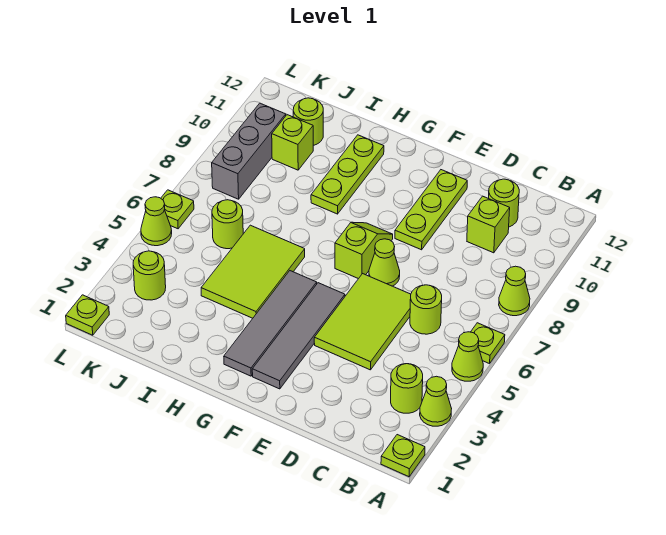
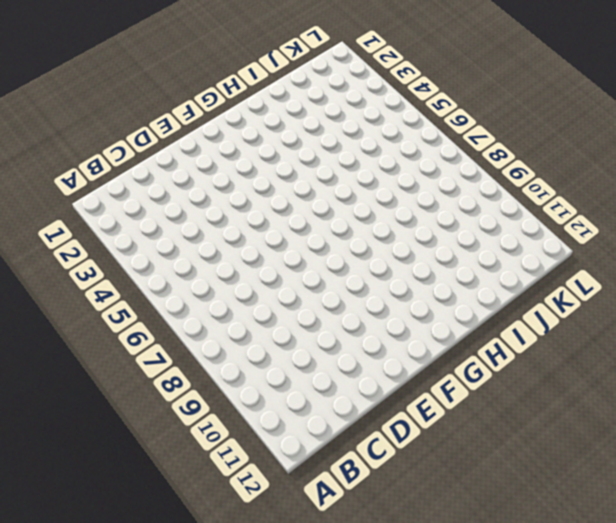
none -> lime plate A1 level 1
none -> lime cone A3 level 1
none -> lime cone A5 level 1

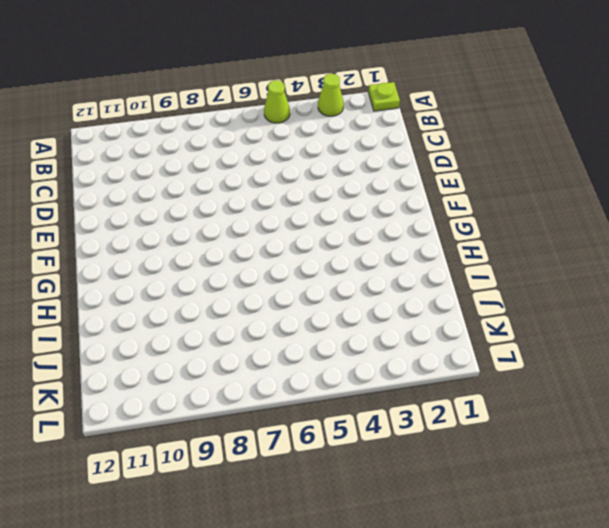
none -> lime plate A6 level 1
none -> lime cone A8 level 1
none -> lime round brick B3 level 1

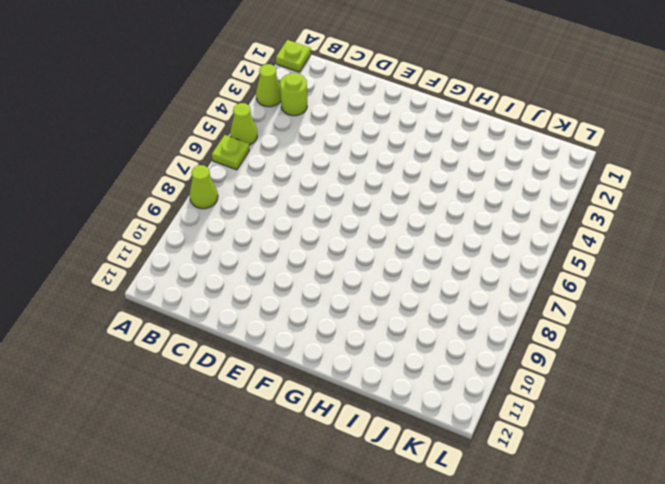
none -> lime round brick C6 level 1
none -> lime brick C10 level 1
none -> lime round brick C11 level 1

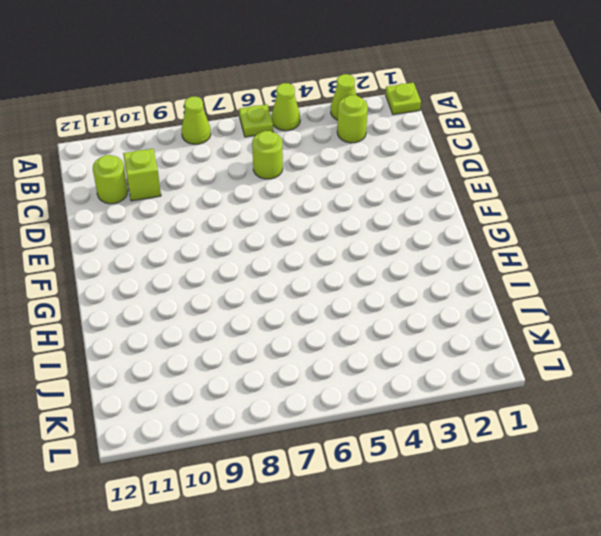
none -> lime tile D4:E6 level 1
none -> lime cone E7 level 1
none -> lime plate E9:E11 level 1

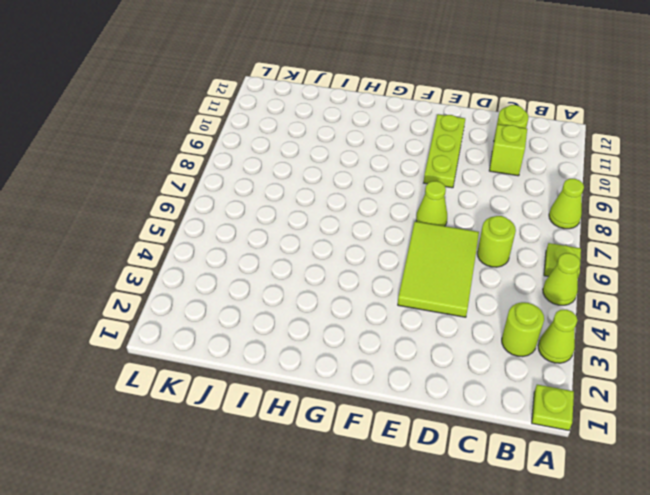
none -> grey tile F2:F5 level 1
none -> lime slope F7:F8 level 1 top 7
none -> grey tile G2:G5 level 1

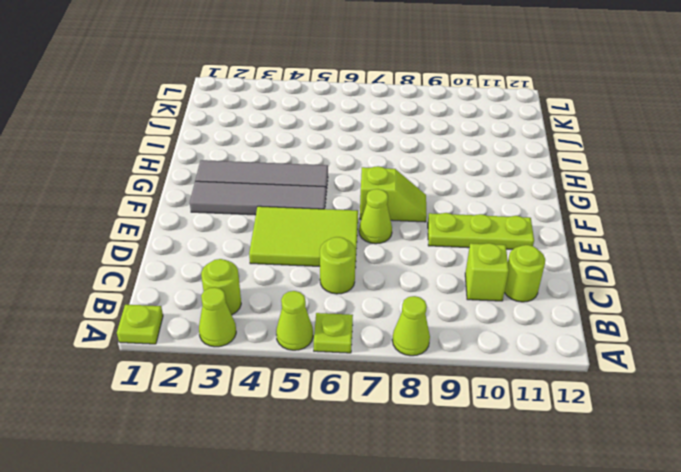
none -> lime tile H4:I6 level 1
none -> lime plate H9:H11 level 1
none -> lime round brick J6 level 1

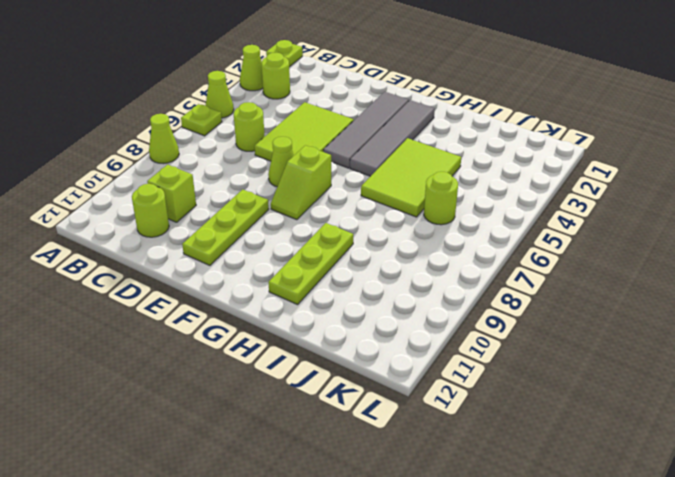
none -> lime brick J10 level 1
none -> lime round brick J11 level 1
none -> lime round brick K3 level 1

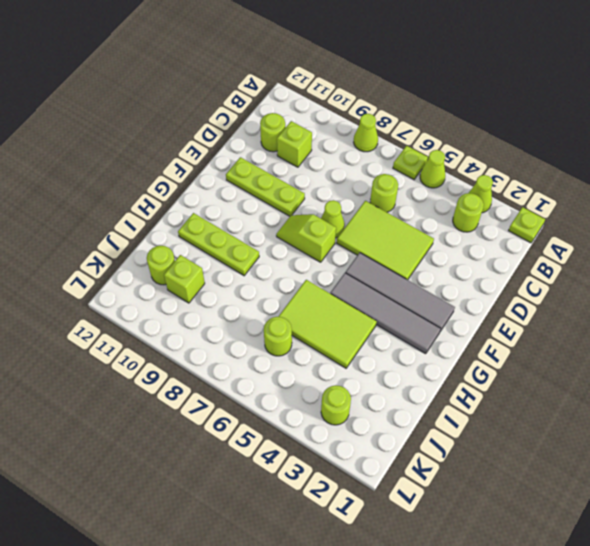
none -> grey brick K8:K10 level 1
none -> lime plate L1 level 1
none -> lime cone L5 level 1

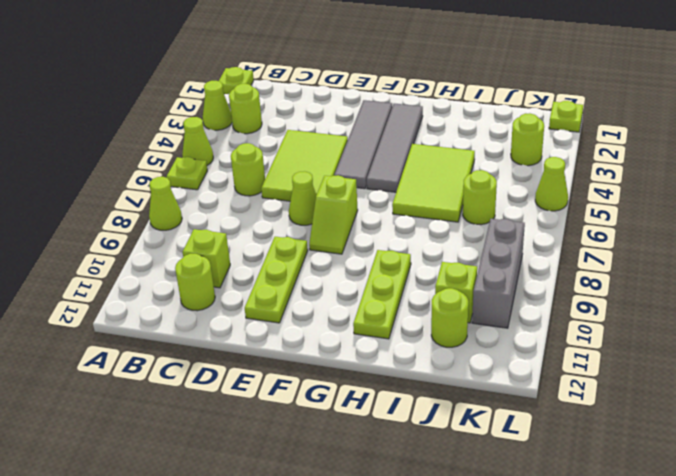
none -> lime plate L6 level 1

